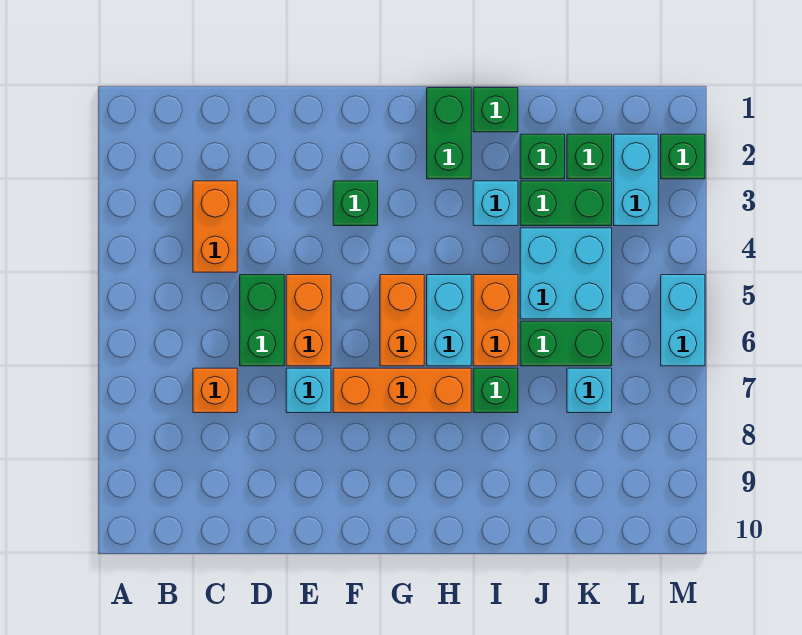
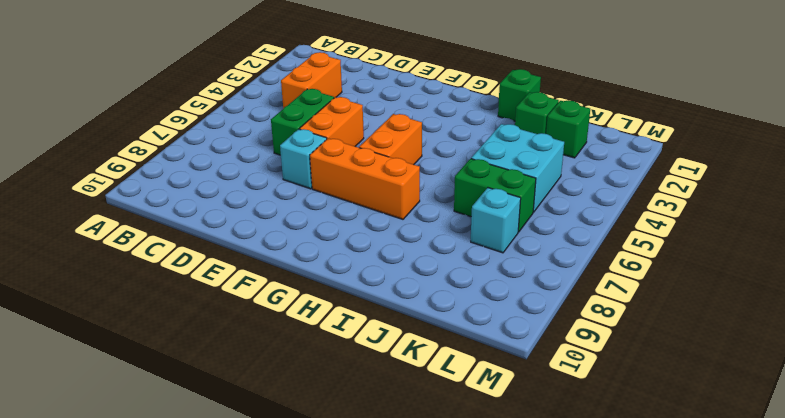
none -> orange brick C7 level 1
none -> green brick F3 level 1
none -> green brick H1:H2 level 1

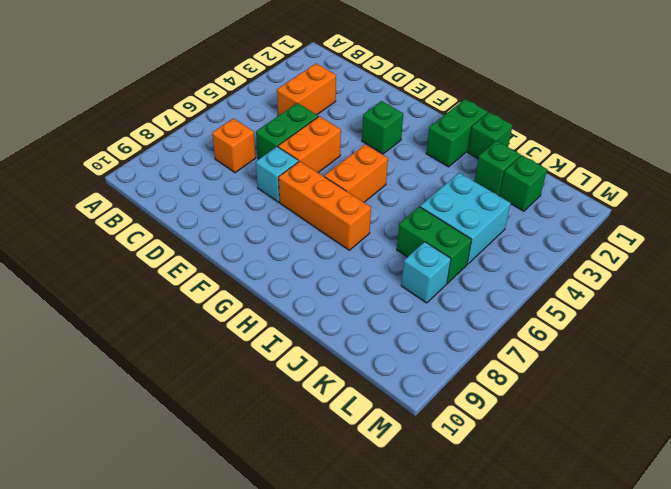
none -> cyan brick H5:H6 level 1
none -> cyan brick I3 level 1
none -> orange brick I5:I6 level 1

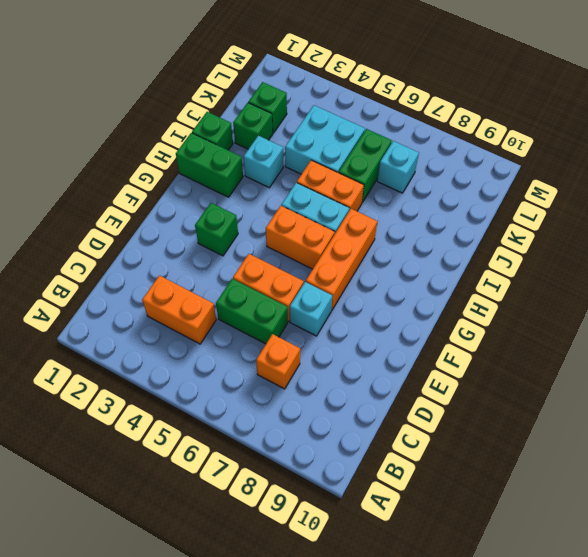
none -> green brick I7 level 1
none -> green brick J3:K3 level 1
none -> cyan brick L2:L3 level 1

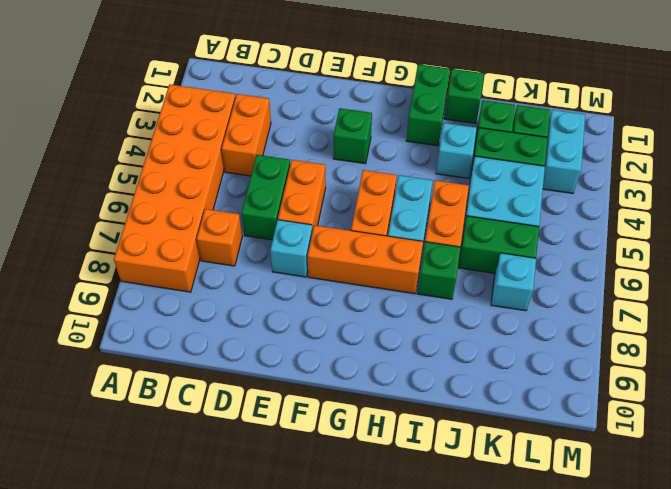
orange brick A3:B8 level 1 -> none
none -> green brick M2 level 1
none -> cyan brick M5:M6 level 1

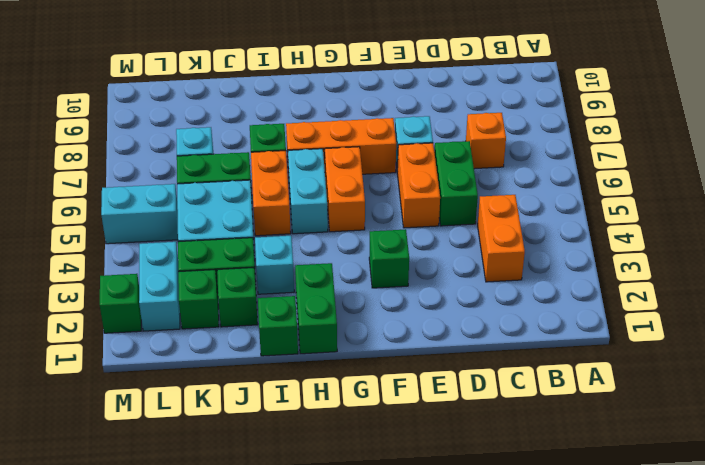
cyan brick L5:M5 level 1 -> cyan brick M5:M6 level 1

